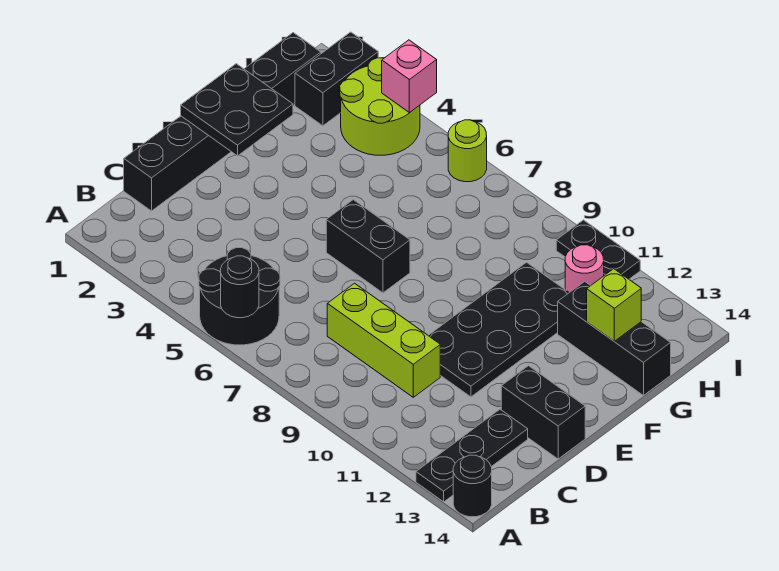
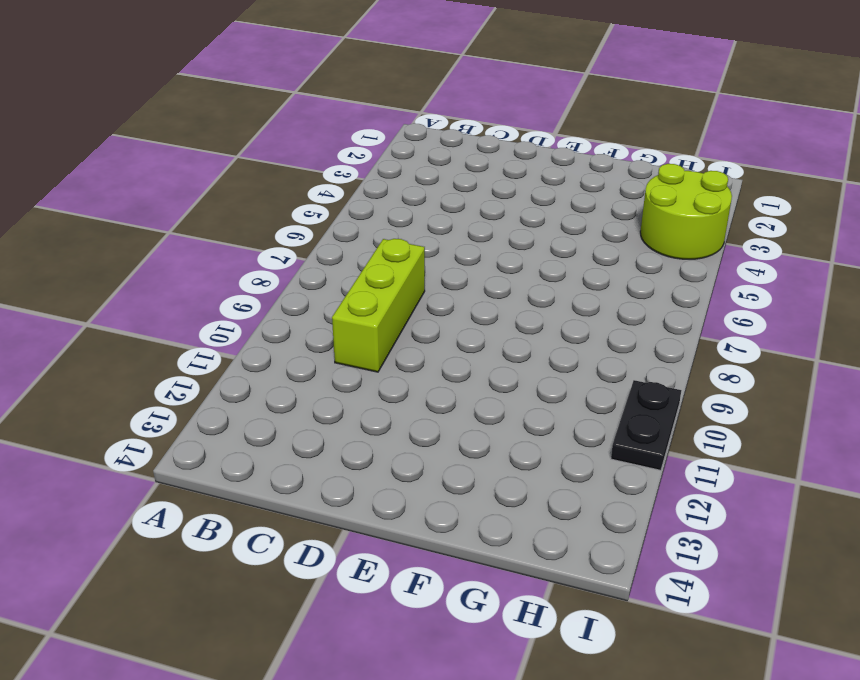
none -> black round brick A5:B6 level 1
none -> black plate A13:C13 level 1
none -> black round brick A14 level 1

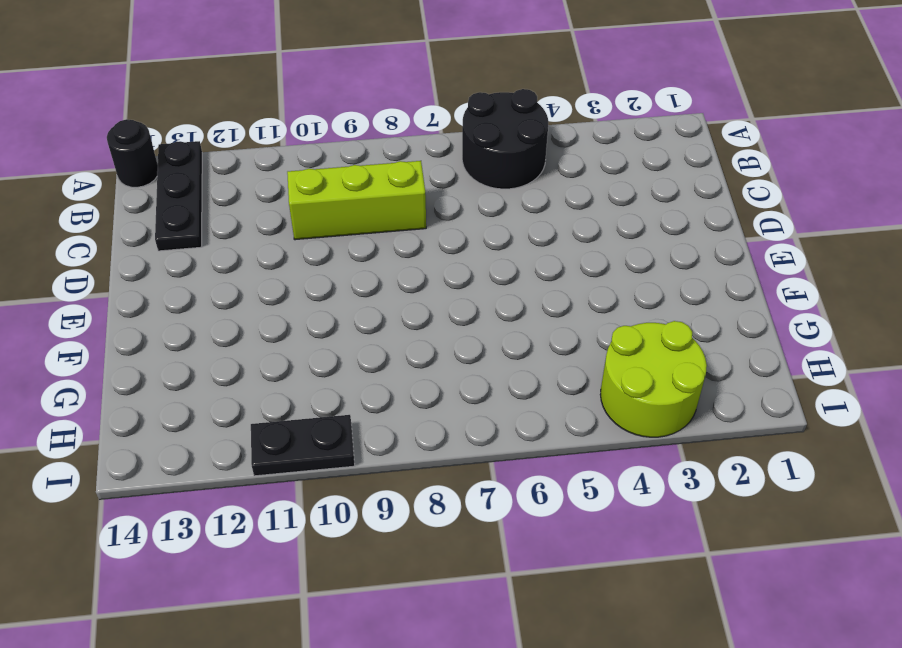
none -> black brick C1:H1 level 1
none -> black plate D10:G11 level 1
none -> black brick D13:D14 level 1

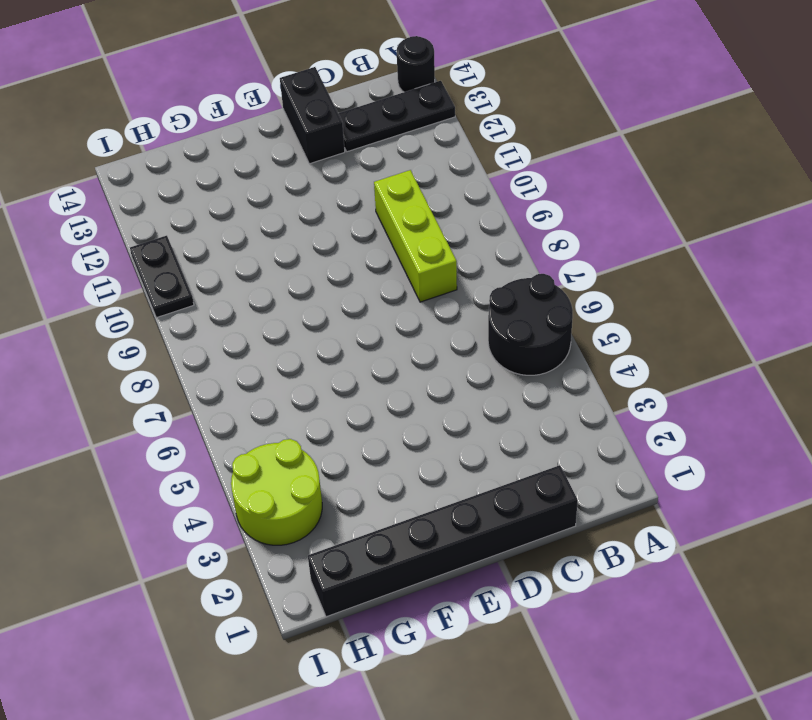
none -> black plate D10:G11 level 1
none -> black brick E6:E7 level 1
none -> black brick G12:G14 level 1

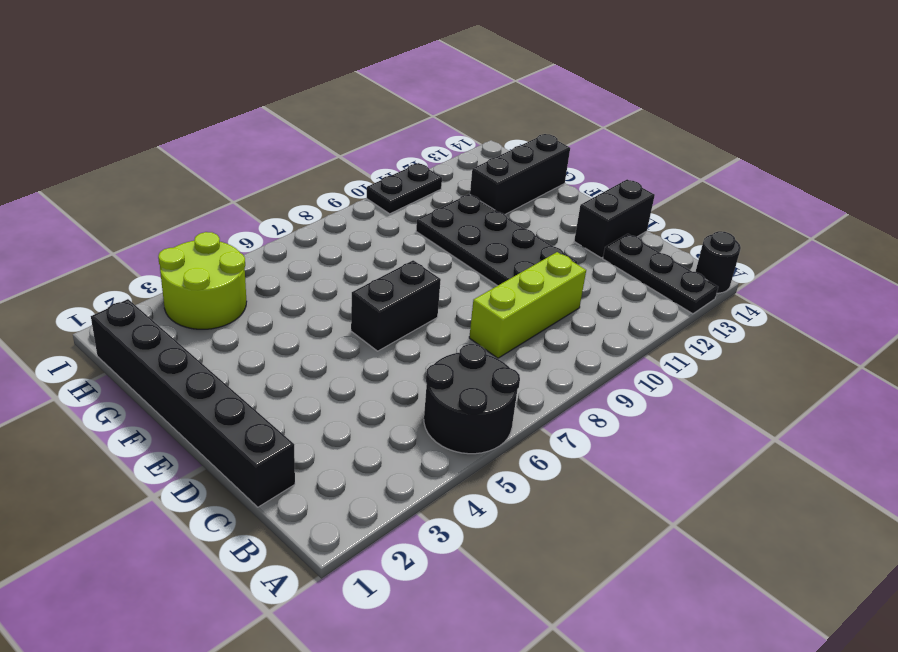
none -> black brick H2:I2 level 1
none -> pink round brick H11 level 1
none -> lime round brick I6 level 1

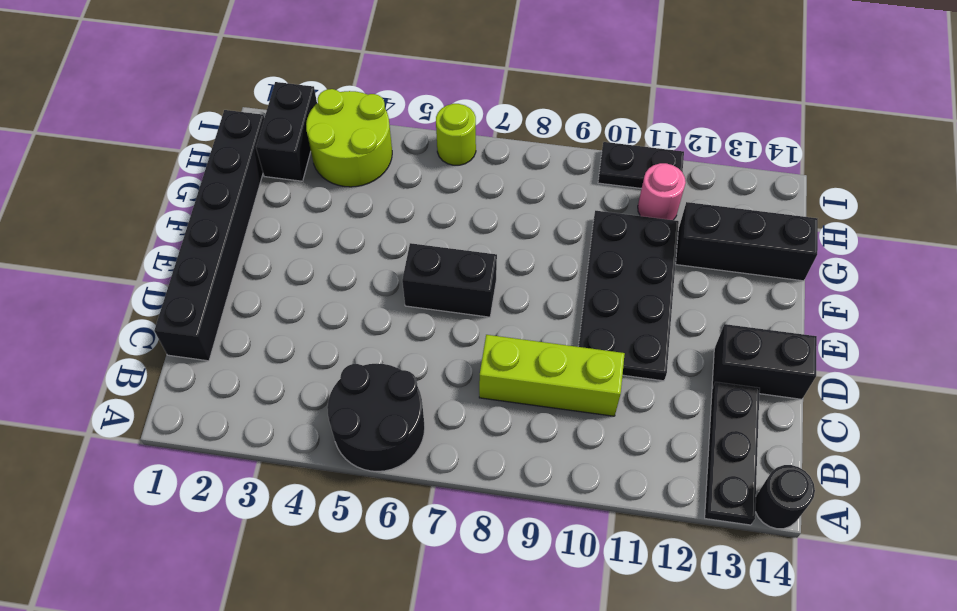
none -> black round brick A6 level 2
none -> black plate E1:F2 level 2
none -> lime brick G13 level 2

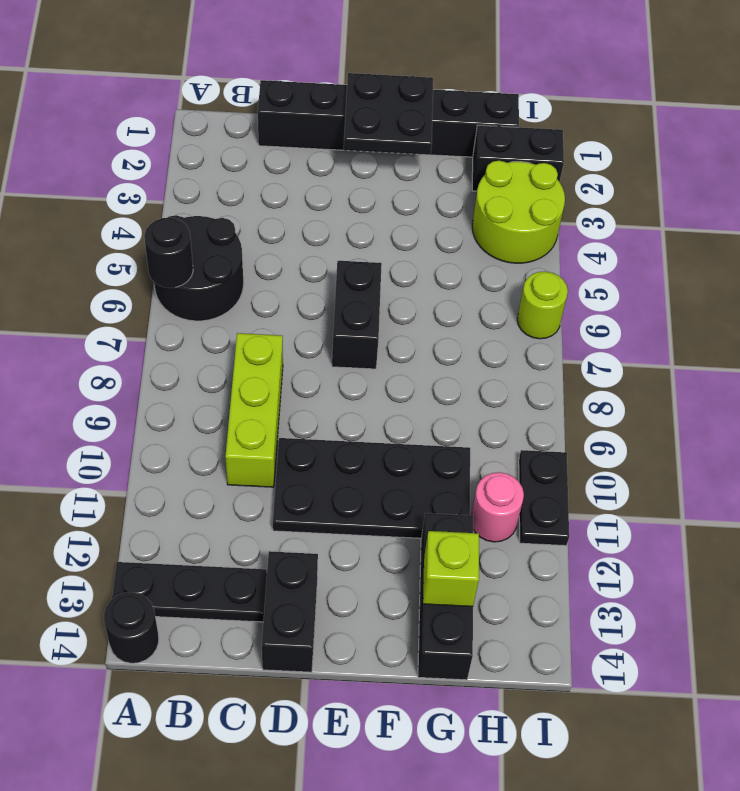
none -> pink brick I4 level 2

